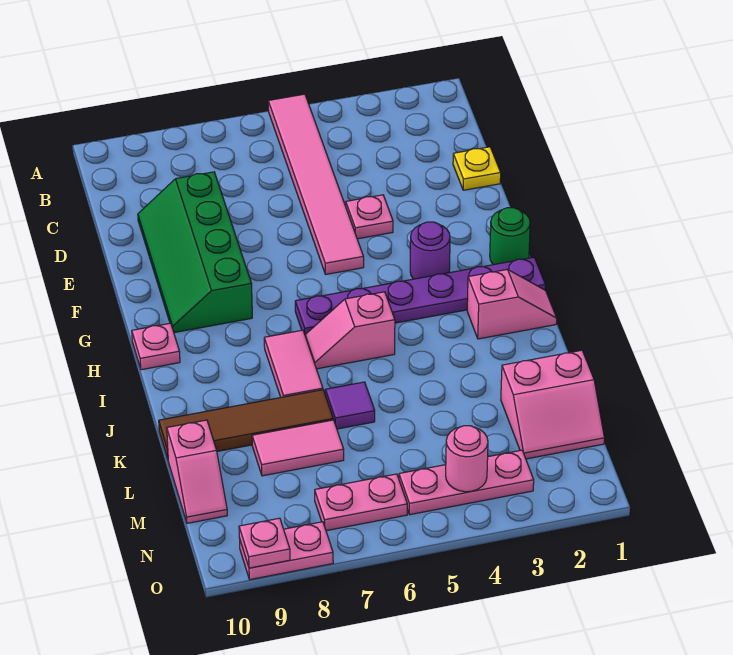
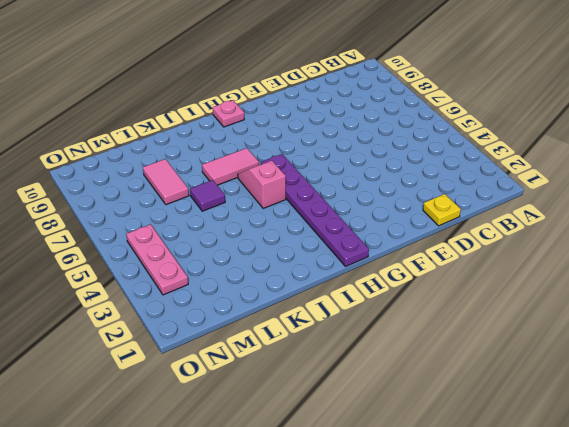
none -> pink tile A5:F5 level 1
none -> green slope D8:G9 level 1 top 8
none -> pink plate E4 level 1

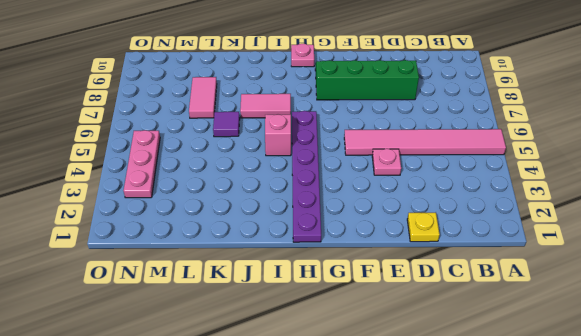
none -> green round brick G1 level 1
none -> purple round brick G3 level 1
none -> pink slope I1:I2 level 1 top 2

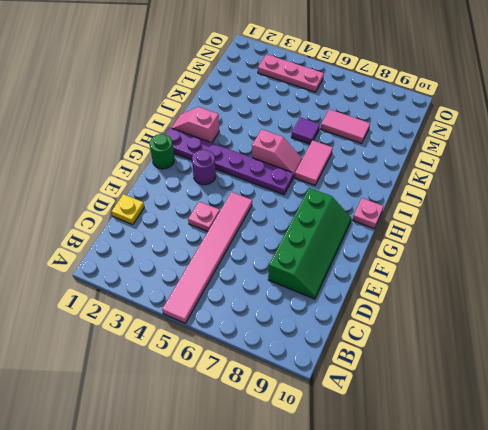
none -> brown tile K7:K10 level 1
none -> pink slope L1:M2 level 1 top L
none -> pink slope L10:M10 level 1 top L

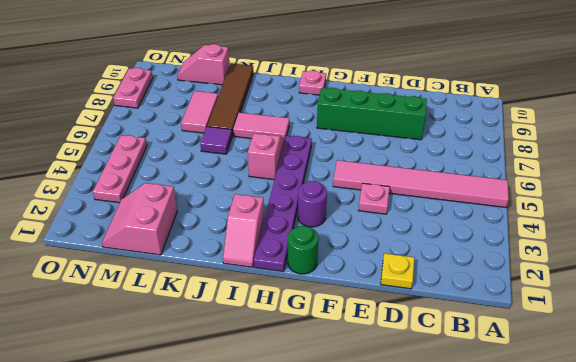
none -> pink plate N6:N7 level 1
none -> pink round brick N4 level 2
none -> pink plate O9 level 2

